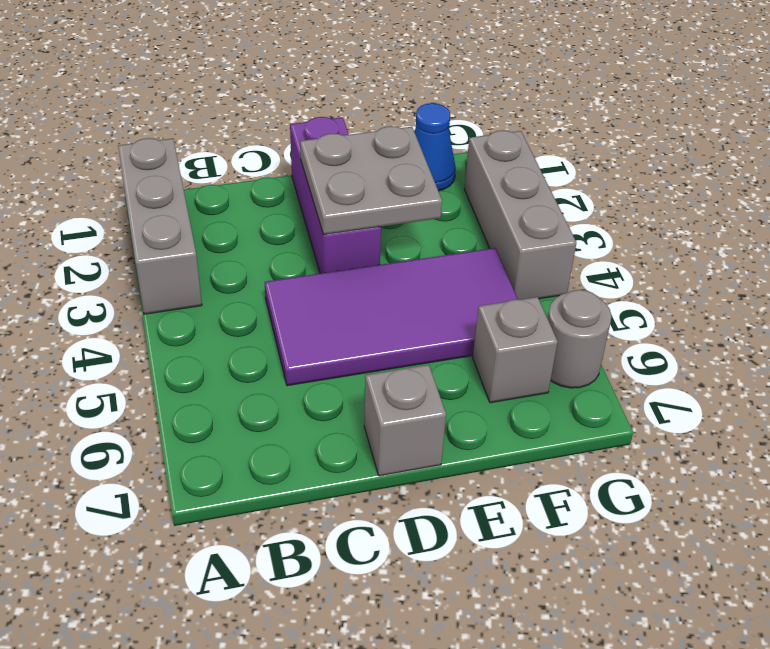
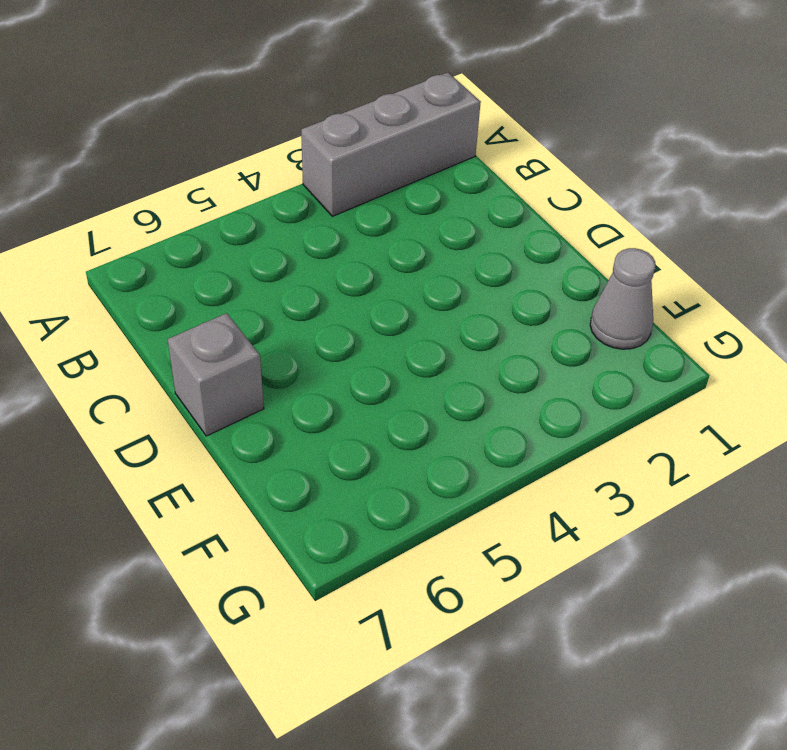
grey cone F1 level 1 -> blue cone F1 level 1
none -> purple tile C4:F5 level 1
none -> purple brick D1:D3 level 1

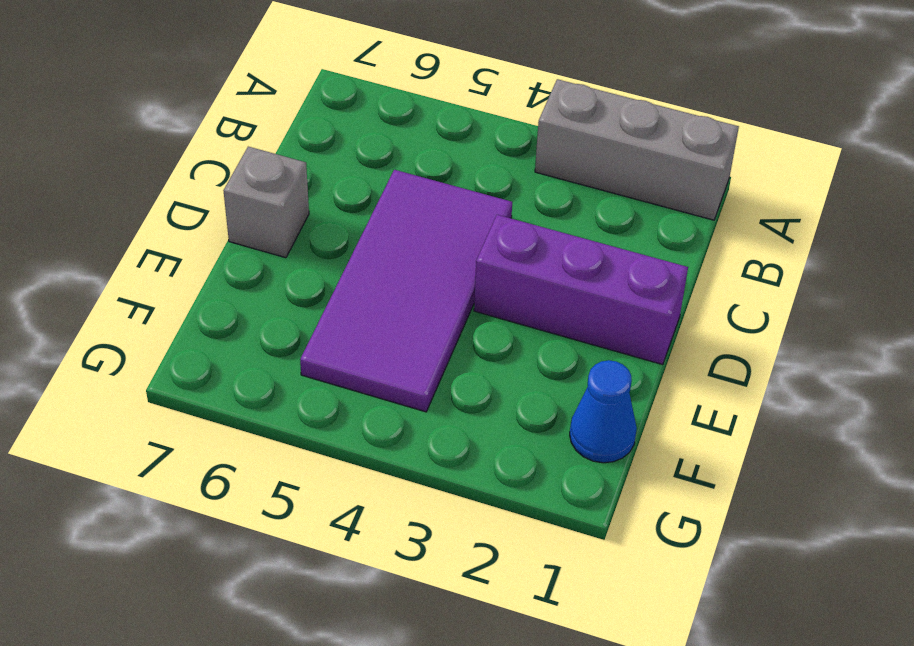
none -> grey brick F6 level 1
none -> grey brick G2:G4 level 1

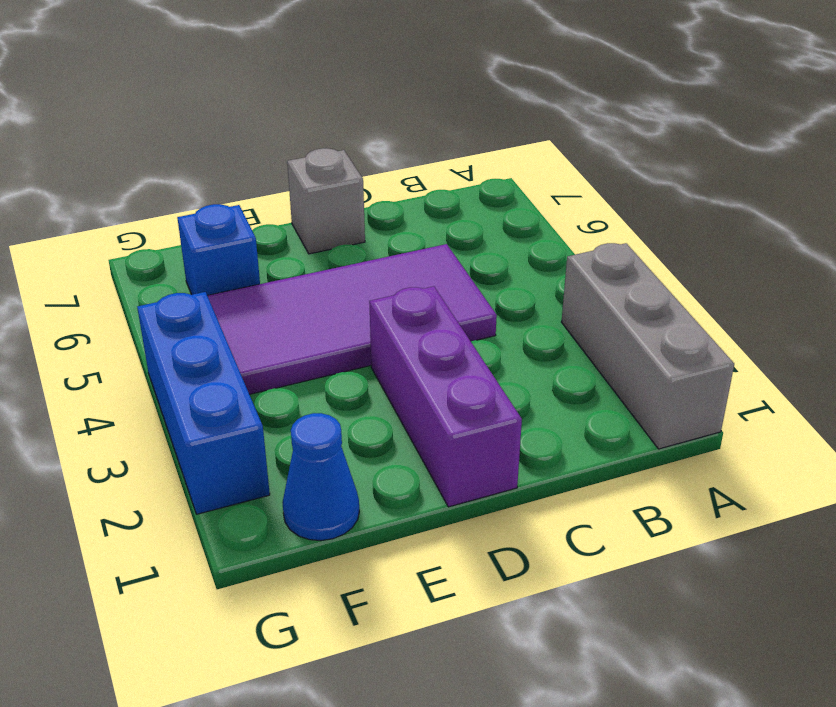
blue brick F6 level 1 -> grey brick F6 level 1
blue brick G2:G4 level 1 -> grey brick G2:G4 level 1
none -> grey round brick G6 level 1
none -> grey plate D2:E3 level 2

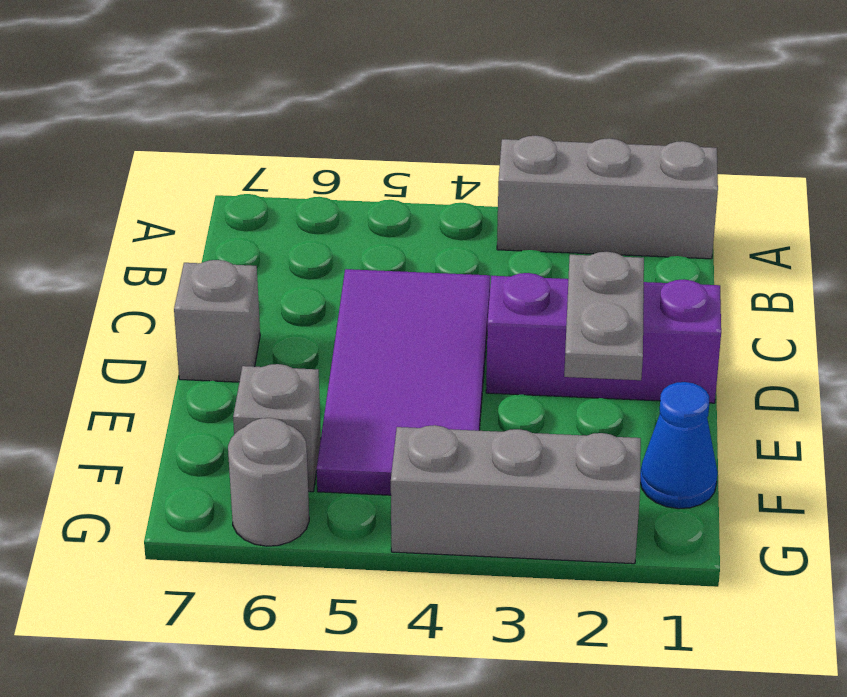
grey plate D2:E2 level 2 -> grey plate D2:E3 level 2

